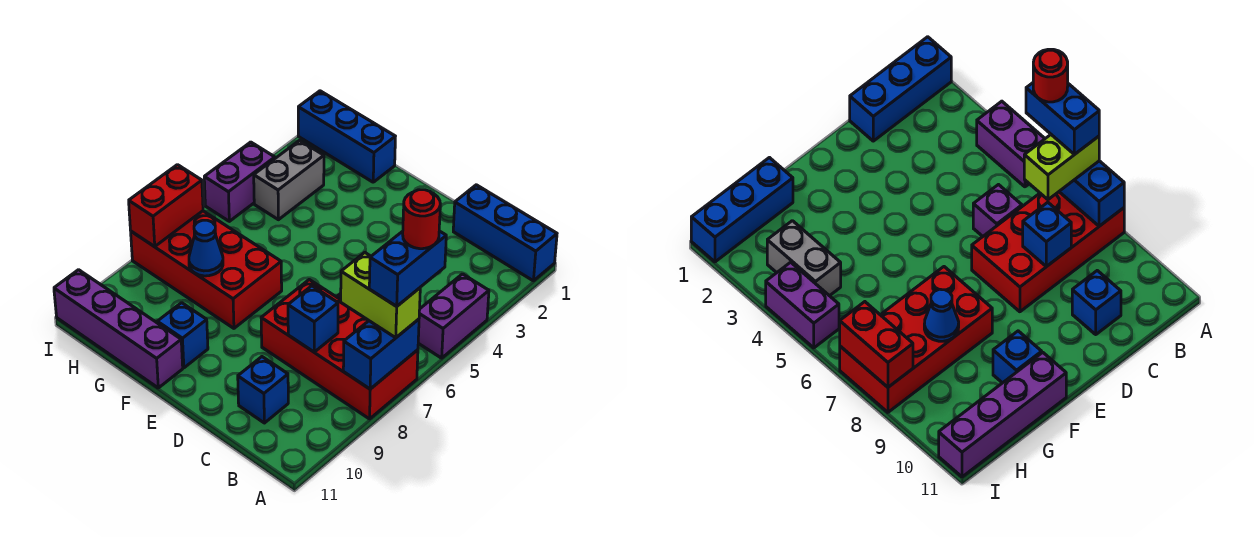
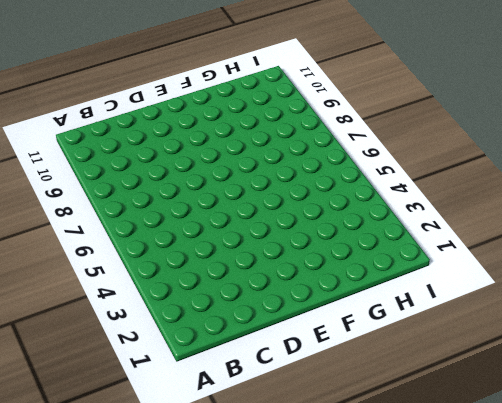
none -> blue brick A1:C1 level 1
none -> purple brick A4:A5 level 1
none -> red brick A7:D8 level 1

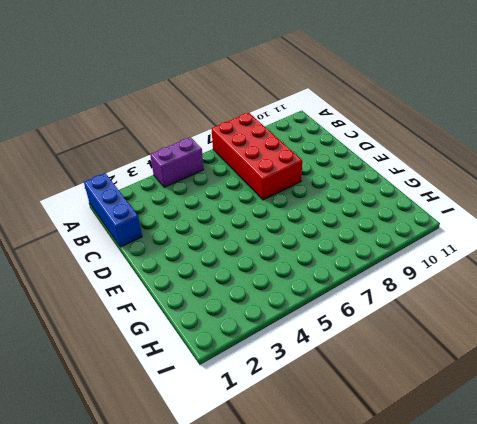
none -> purple brick C6 level 1
none -> blue brick C10 level 1
none -> red brick F7:I8 level 1

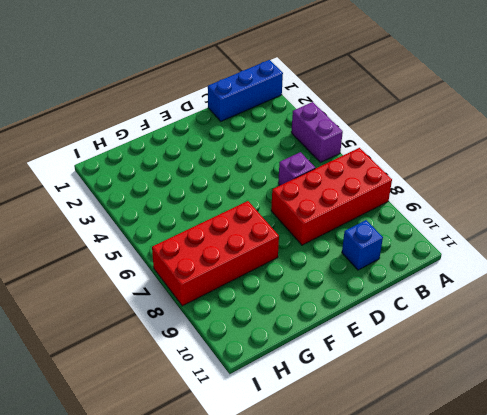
none -> blue brick F10 level 1
none -> purple brick F11:I11 level 1
none -> blue brick G1:I1 level 1

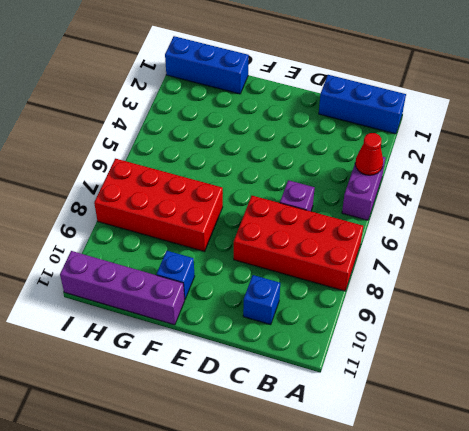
red cone A4 level 2 -> none
none -> grey brick H3:H4 level 1
none -> purple brick I4:I5 level 1
none -> blue brick A7:A8 level 2

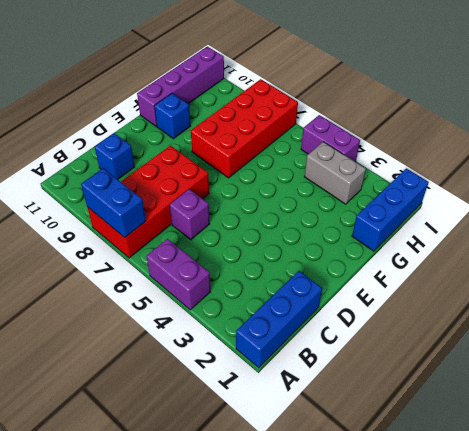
none -> blue brick C8 level 2
none -> blue cone G8 level 2
none -> red brick I7:I8 level 2

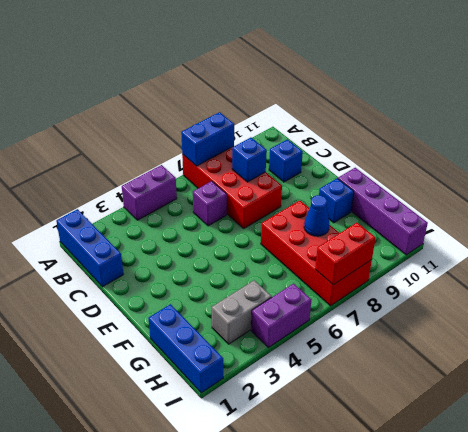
none -> lime brick A7:B7 level 3
none -> blue brick A6:A7 level 4
none -> red round brick A6 level 5

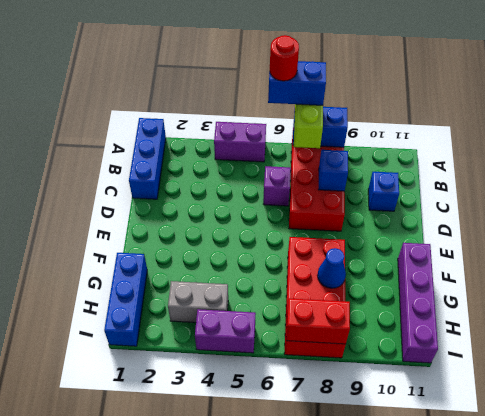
none -> blue brick F10 level 1

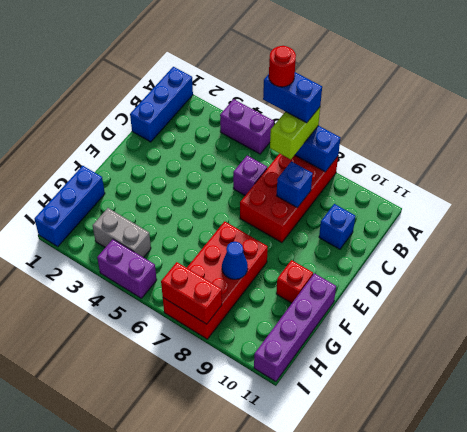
red brick F10 level 1 -> blue brick F10 level 1

